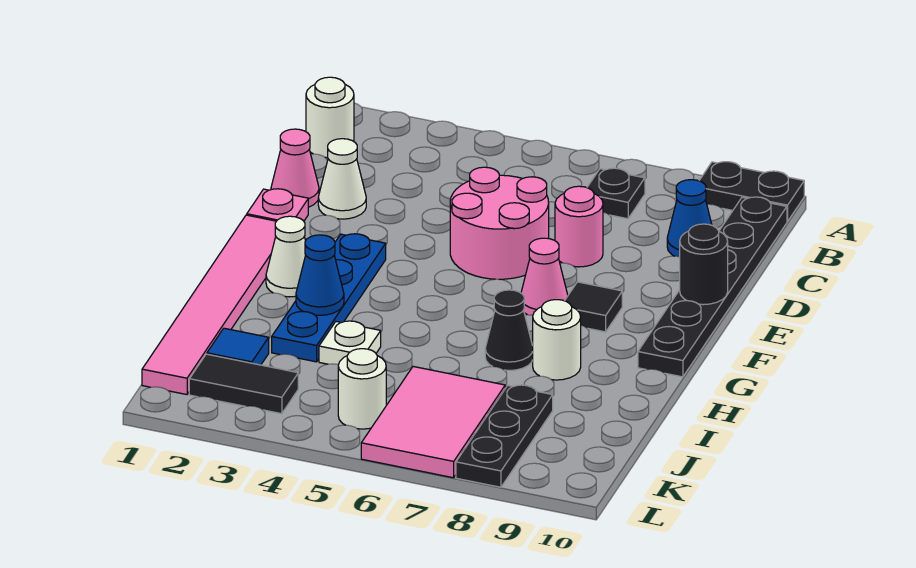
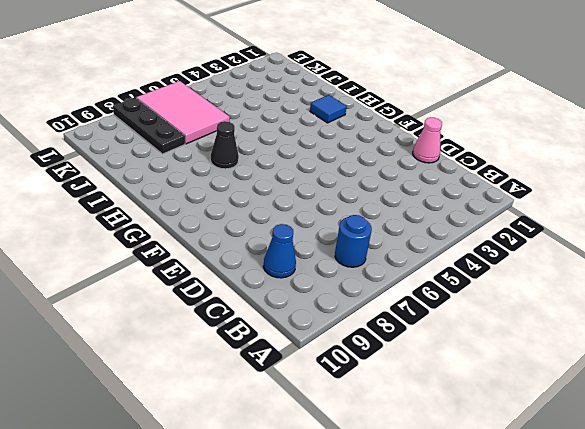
blue round brick B7 level 1 -> black plate B7 level 1
blue tile H2 level 1 -> blue tile J2 level 1
none -> black plate A9:A10 level 1
none -> white round brick B1 level 1
none -> black plate B10:G10 level 1

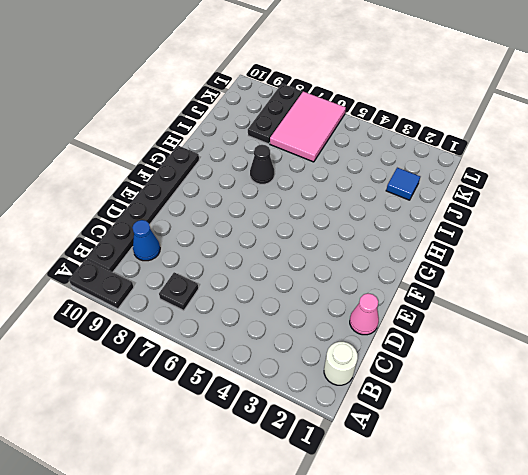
none -> white cone D2 level 1
none -> pink round brick D5:E6 level 1
none -> pink round brick D7 level 1

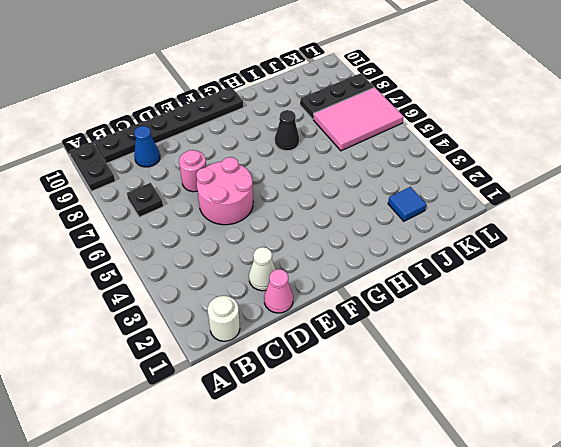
none -> pink plate E1 level 1
none -> pink tile F1:K1 level 1
none -> blue plate F3:I3 level 1

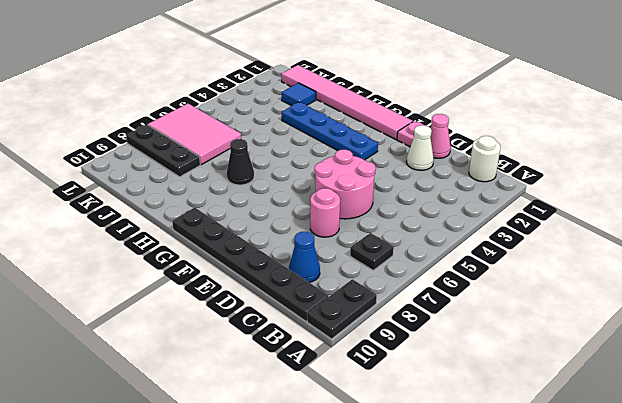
none -> pink cone F7 level 1
none -> black tile F8 level 1
none -> white cone G2 level 1

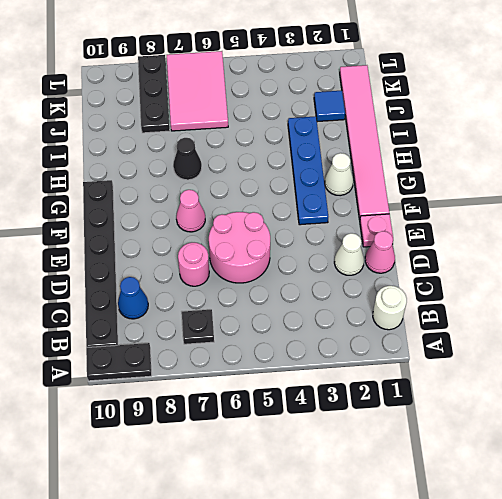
none -> black tile F8 level 1
none -> white round brick H8 level 1
none -> white plate I4 level 1

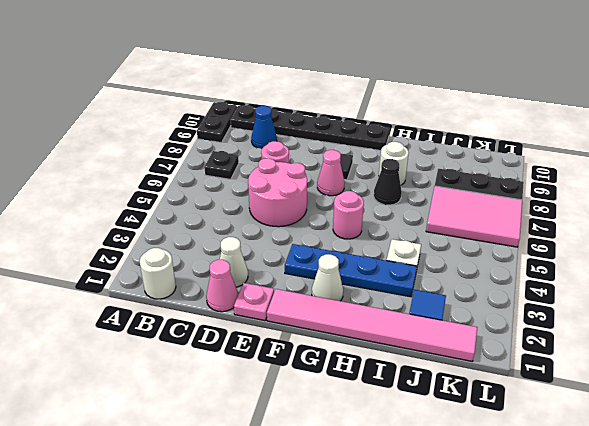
pink round brick G5 level 1 -> none
none -> black tile K2:K3 level 1
none -> white round brick K5 level 1
none -> black round brick E10 level 2

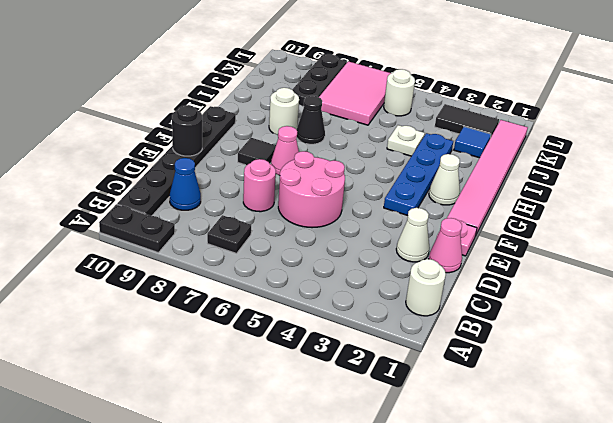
none -> blue cone H3 level 2

